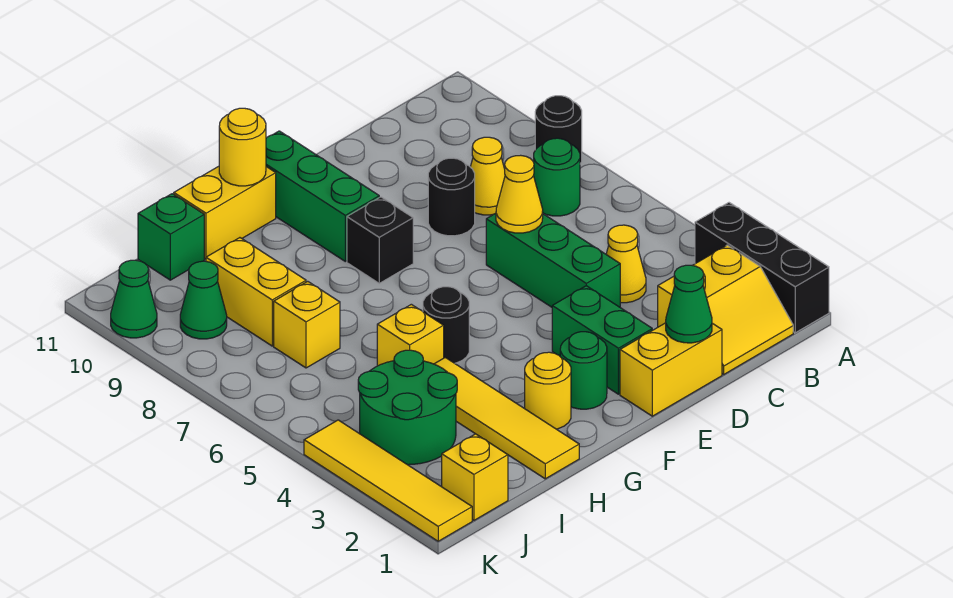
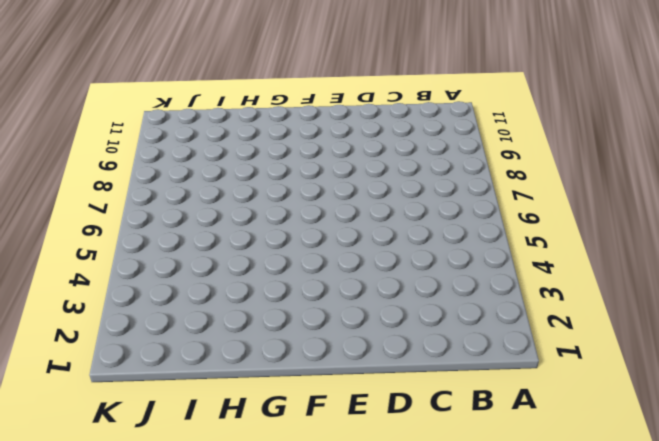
none -> black brick A1:A3 level 1
none -> black round brick A8 level 1
none -> yellow slope B1:C2 level 1 top 2

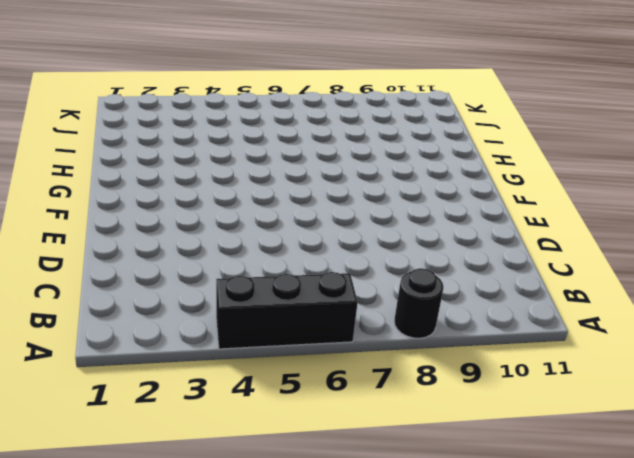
black brick A4:A6 level 1 -> black brick A1:A3 level 1
none -> yellow slope B1:C2 level 1 top 2
none -> green round brick B7 level 1
none -> yellow cone C4 level 1

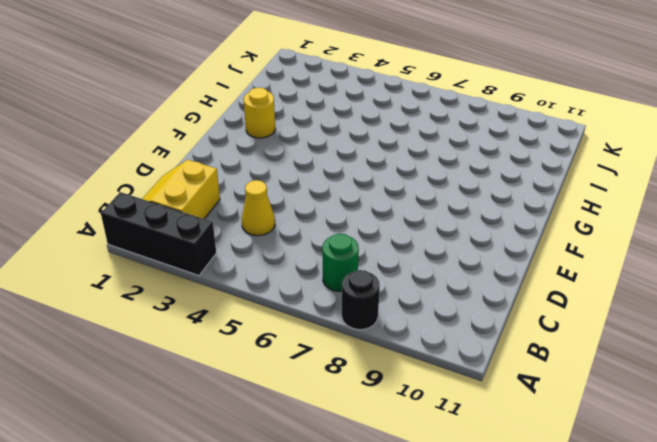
none -> yellow cone C8 level 1
none -> yellow brick D1:E1 level 1
none -> green brick D4:D6 level 1

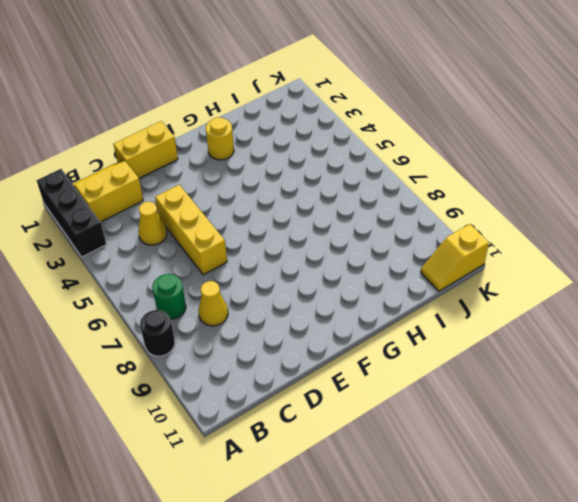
yellow brick D4:D6 level 1 -> green brick D4:D6 level 1
yellow slope J11:K11 level 1 top K -> none
none -> black round brick D8 level 1
none -> green brick E2:E3 level 1
none -> green round brick F2 level 1

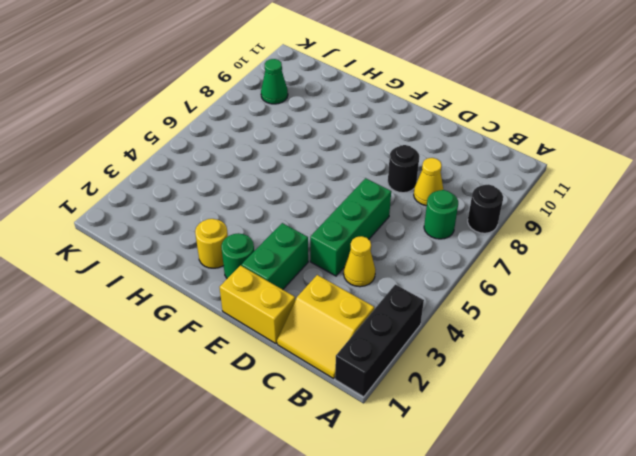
none -> black brick F8 level 1
none -> green brick F9:F11 level 1
none -> black round brick G5 level 1

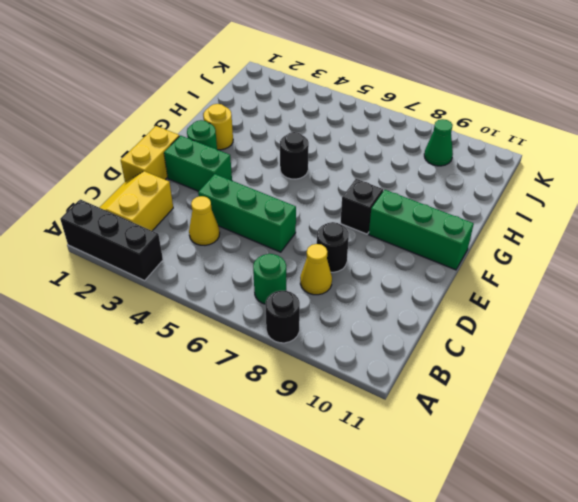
none -> yellow brick G11:H11 level 1
none -> yellow tile H1:H4 level 1
none -> yellow brick H5 level 1

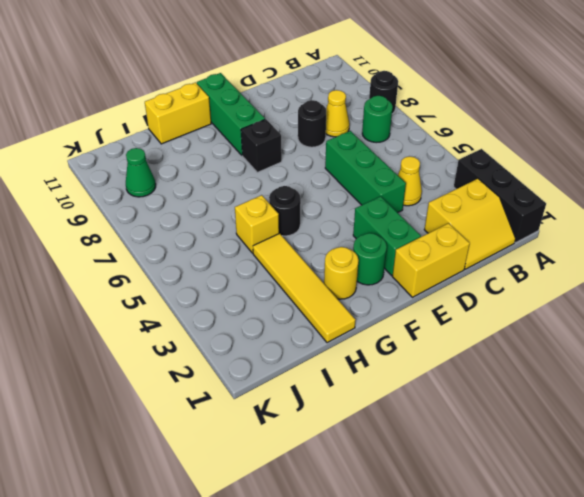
none -> green round brick I3:J4 level 1
none -> yellow brick I7 level 1
none -> yellow brick I8:I9 level 1

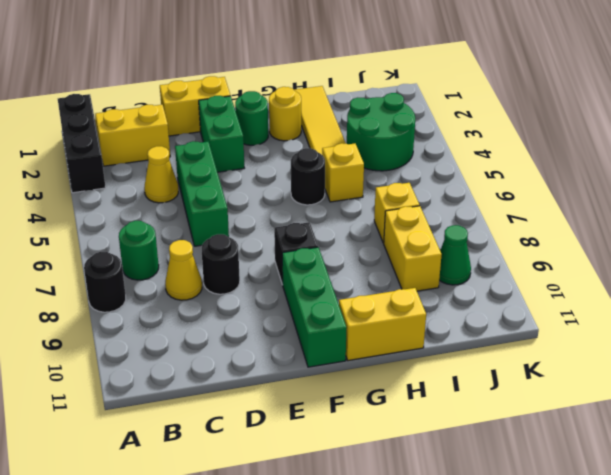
none -> green brick I11 level 1
none -> yellow brick J1 level 1
none -> yellow tile K1:K4 level 1

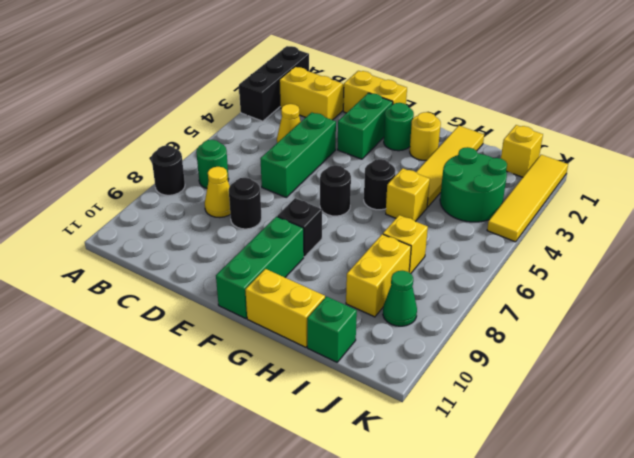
black round brick F6 level 1 -> none
none -> green cone K10 level 1
none -> green cone D1 level 2
none -> yellow cone D6 level 2

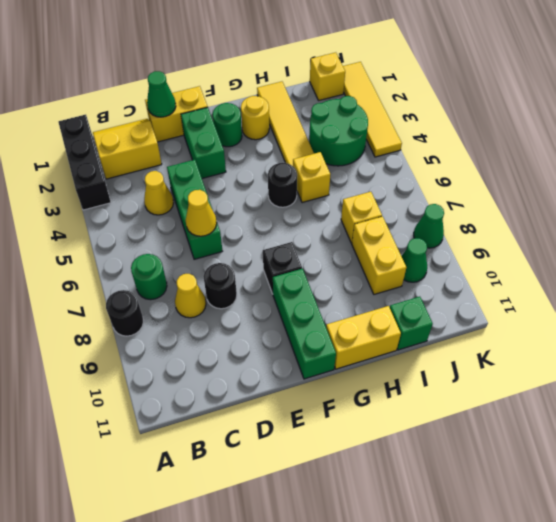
green cone K8 level 1 -> green cone K10 level 1
none -> yellow round brick G11 level 2

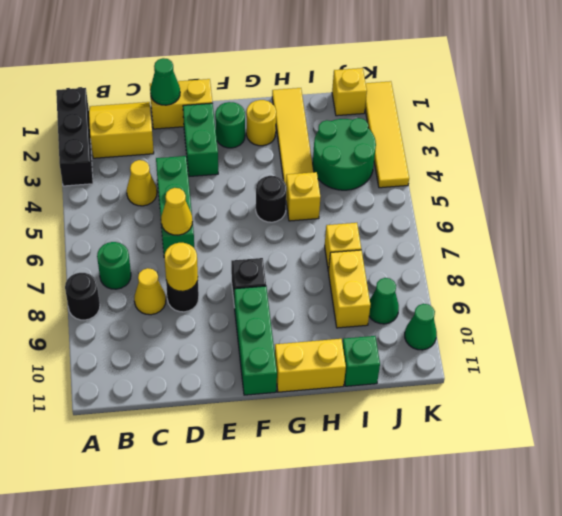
yellow round brick D8 level 2 -> yellow round brick G11 level 2

